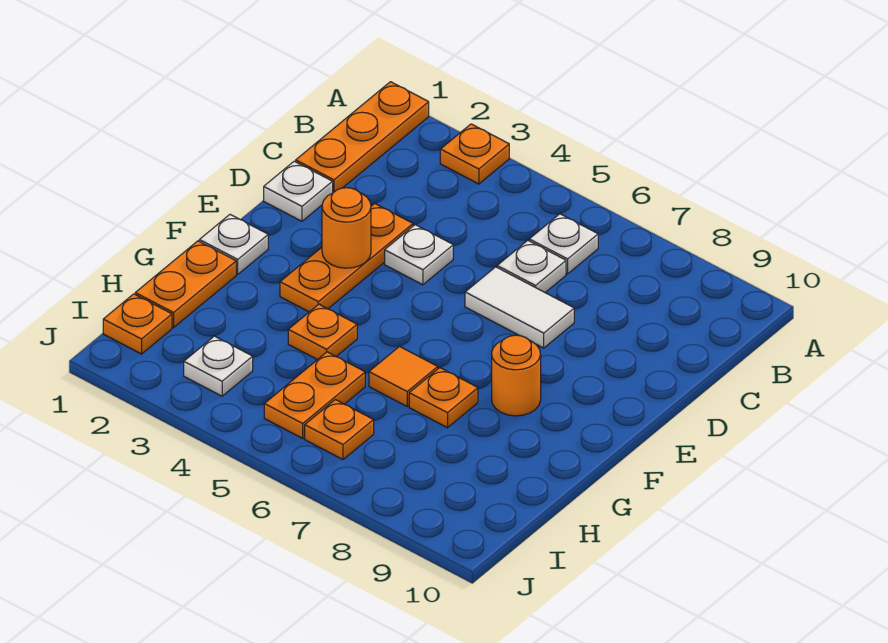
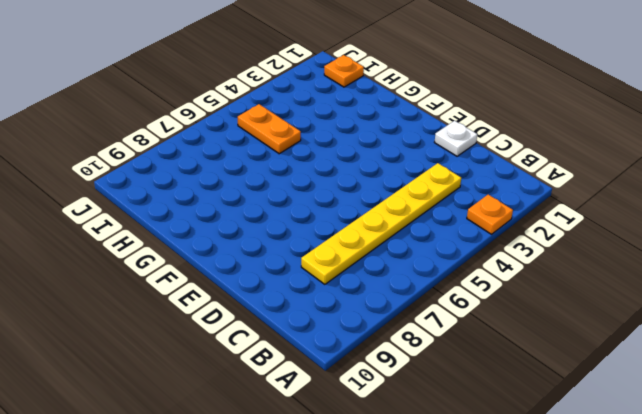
yellow plate C3:C8 level 1 -> white plate C6 level 1
none -> orange plate A1:C1 level 1
none -> white plate B6 level 1
none -> orange plate D3:F3 level 1

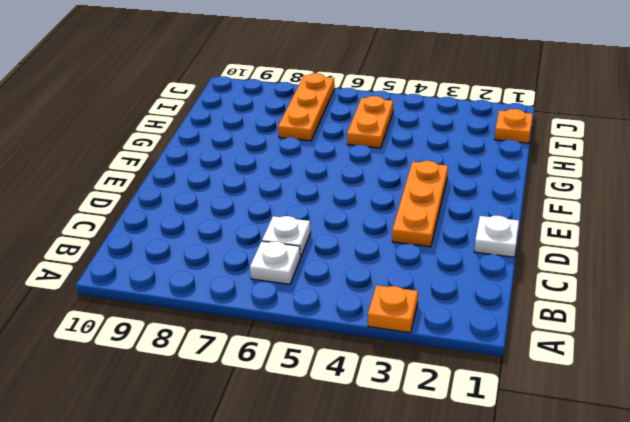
orange plate H7:J7 level 1 -> orange plate A1:C1 level 1
none -> white plate D4 level 1
none -> white tile D6:D7 level 1
none -> white plate F1 level 1

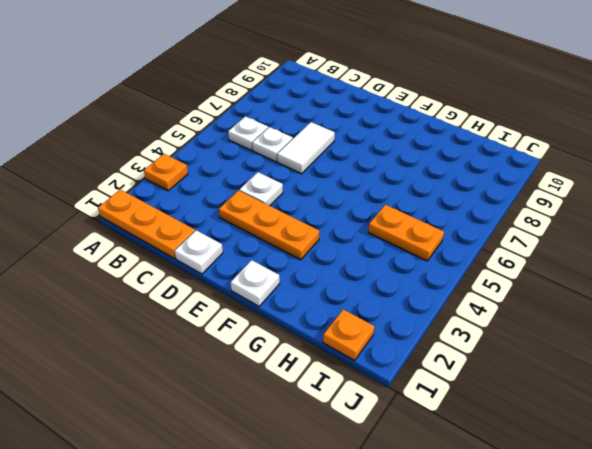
none -> orange round brick F8 level 1
none -> orange plate G1:H1 level 1
none -> orange plate G4 level 1

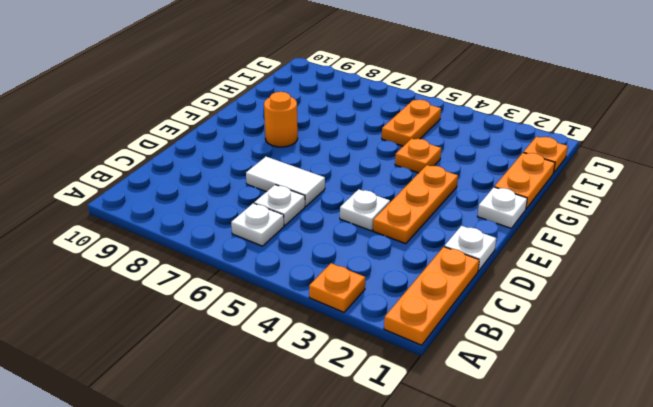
none -> orange tile G6 level 1
none -> orange plate G7 level 1
none -> white plate I3 level 1

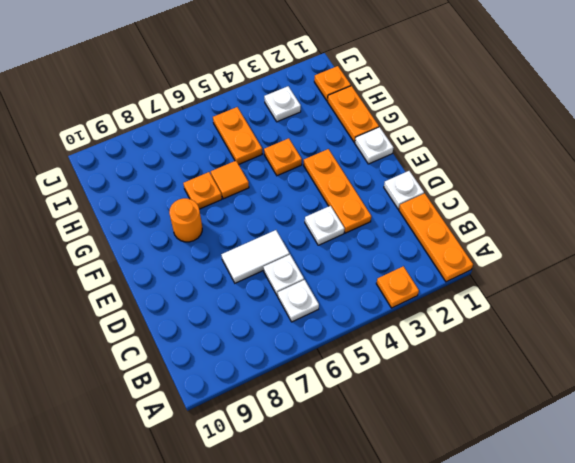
none -> orange plate I6 level 1
none -> orange round brick E3 level 2

